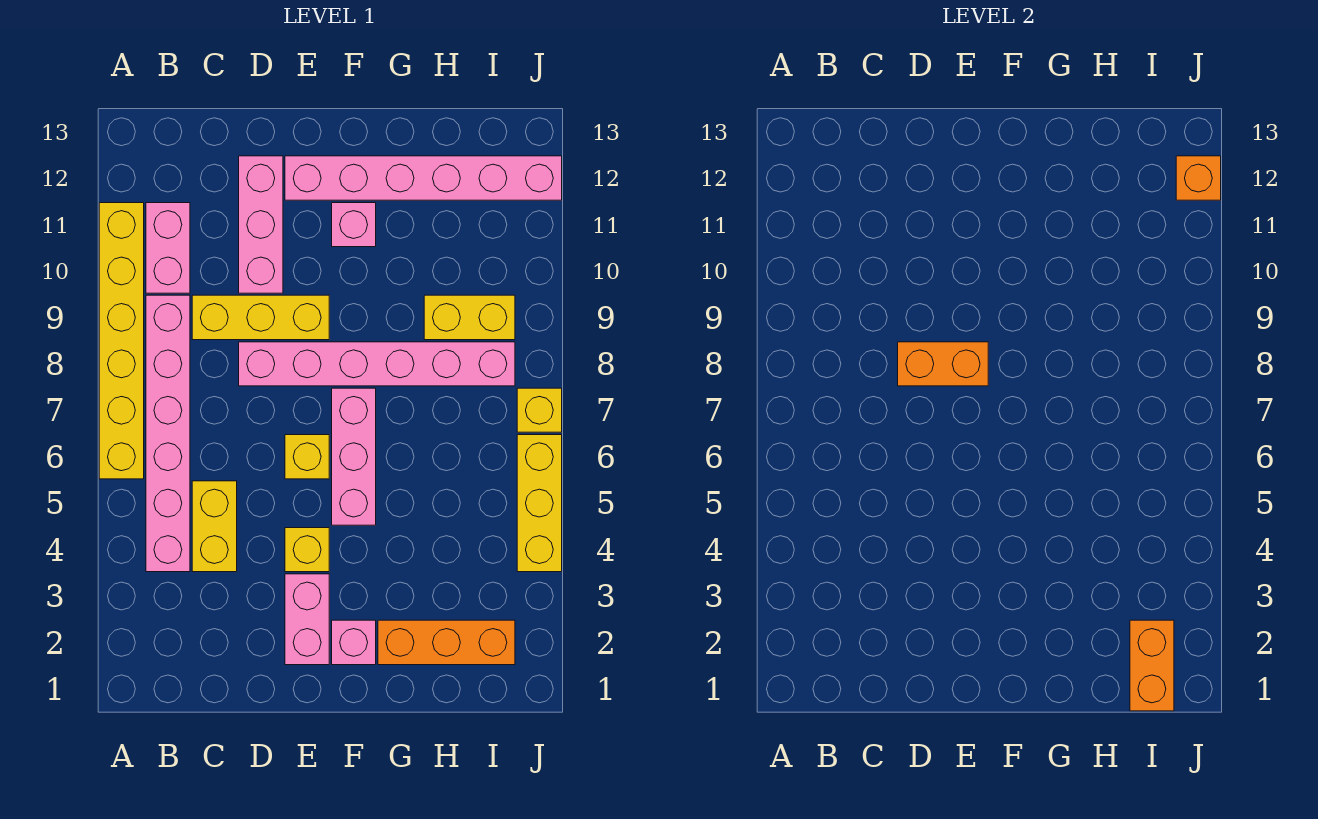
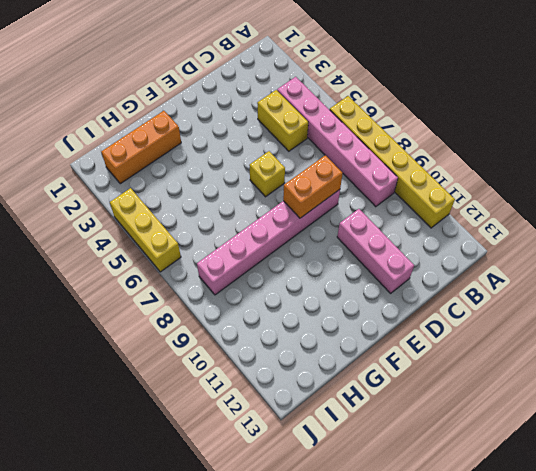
none -> pink brick B10:B11 level 1
none -> yellow brick C9:E9 level 1
none -> pink brick E2:E3 level 1

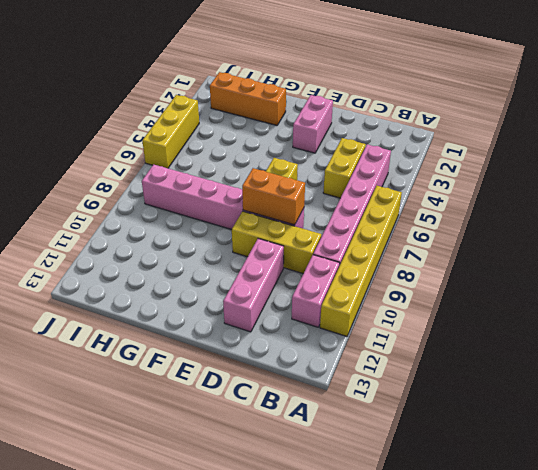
none -> yellow brick E4 level 1
none -> pink brick E12:J12 level 1
none -> pink brick F2 level 1

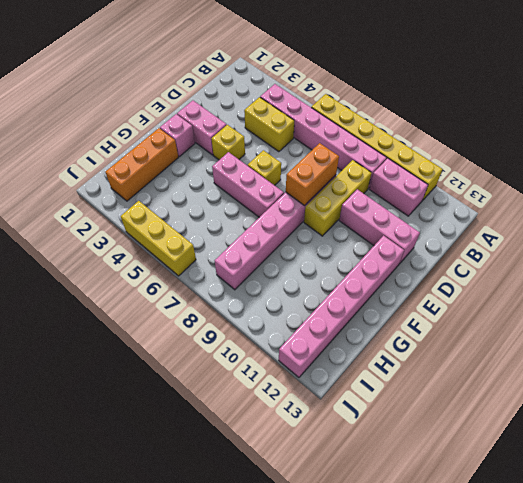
none -> pink brick F11 level 1
none -> yellow brick H9:I9 level 1
none -> yellow brick J7 level 1

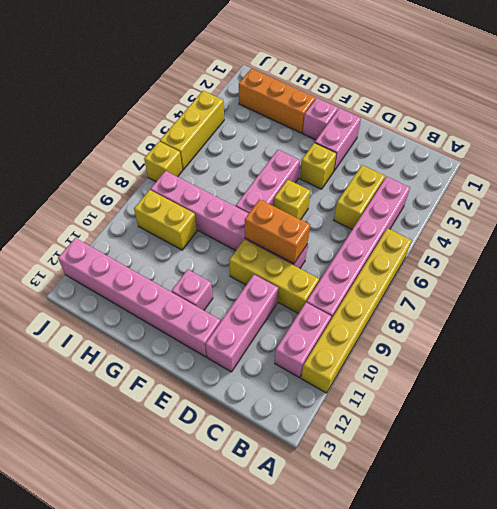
none -> orange brick I1:I2 level 2
none -> orange brick J12 level 2

